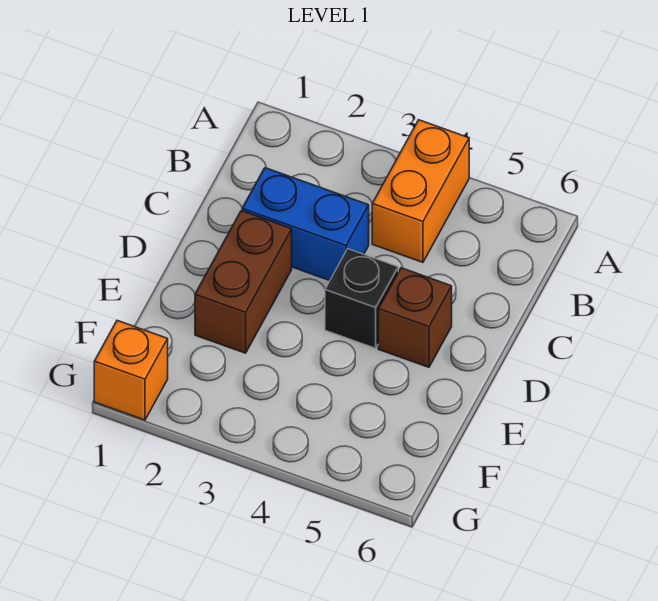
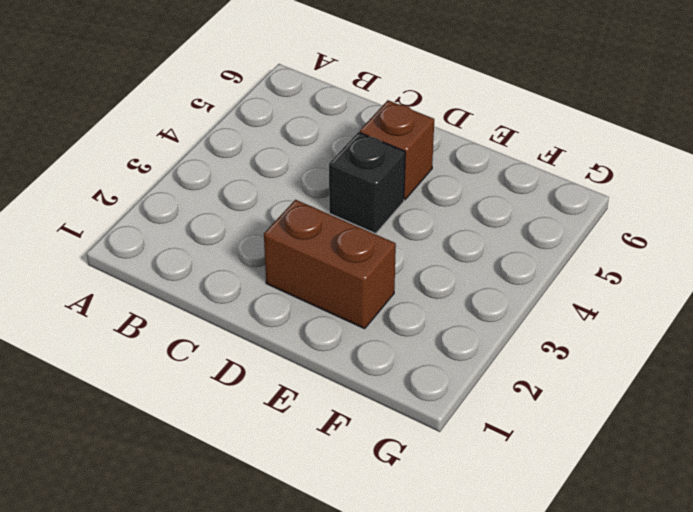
none -> orange brick A4:B4 level 1
none -> blue brick C2:C3 level 1

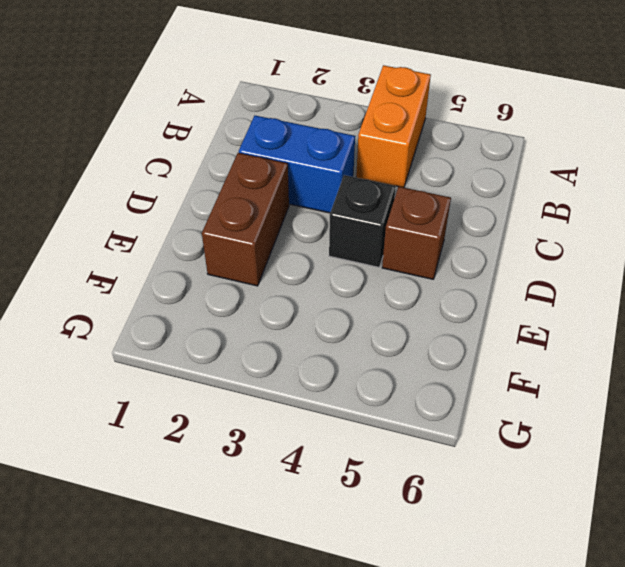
none -> orange brick G1 level 1

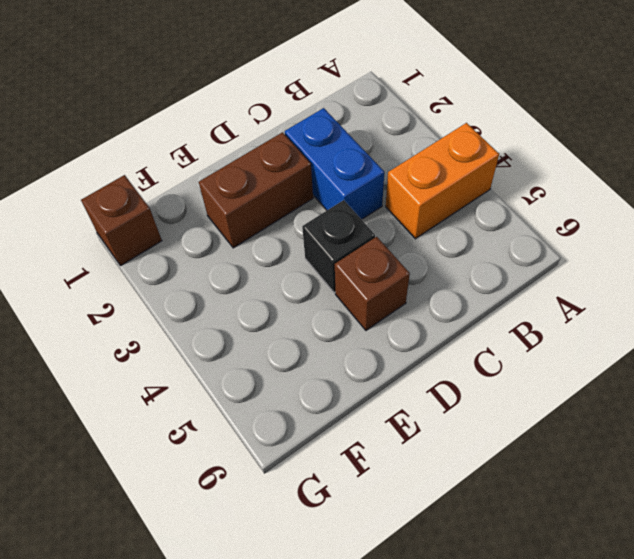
brown brick G1 level 1 -> orange brick G1 level 1

